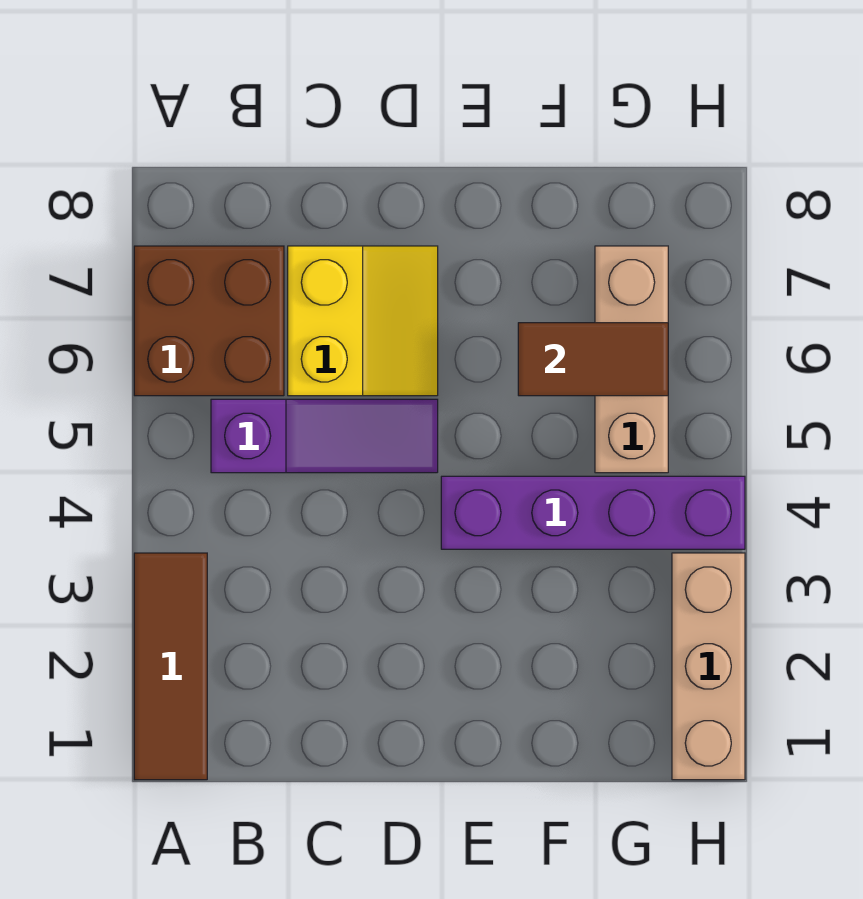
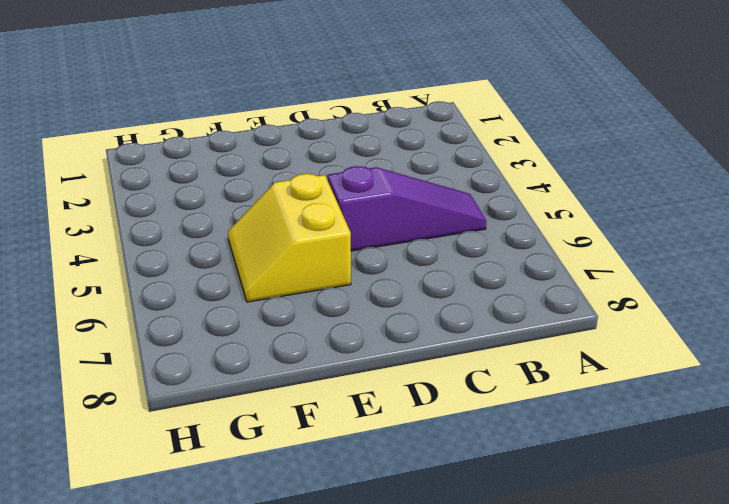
purple slope B5:D5 level 1 top D -> purple slope B5:D5 level 1 top B
yellow slope E5:F6 level 1 top E -> yellow slope C6:D7 level 1 top C
none -> brown tile A1:A3 level 1
none -> brown brick A6:B7 level 1

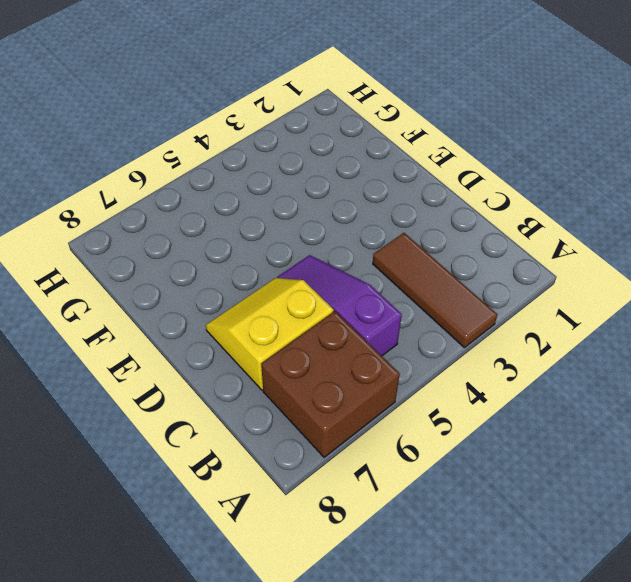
brown tile A3:C3 level 1 -> brown tile A1:A3 level 1
none -> purple brick E4:H4 level 1
none -> tan brick G5:G7 level 1

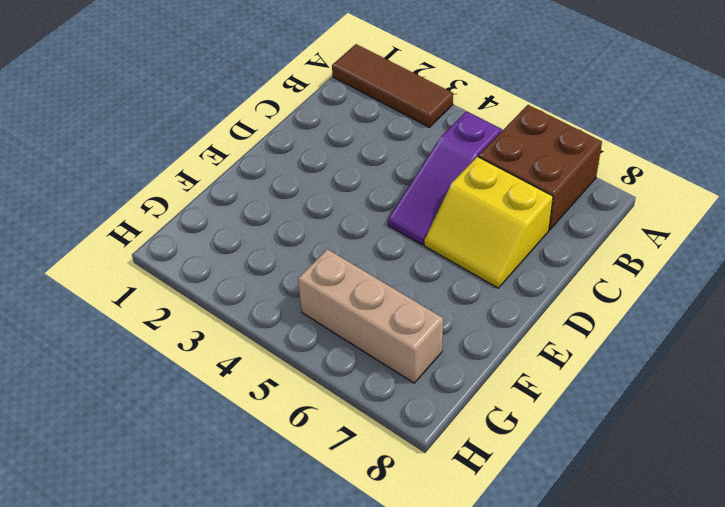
none -> purple brick E4:H4 level 1
none -> tan brick H1:H3 level 1

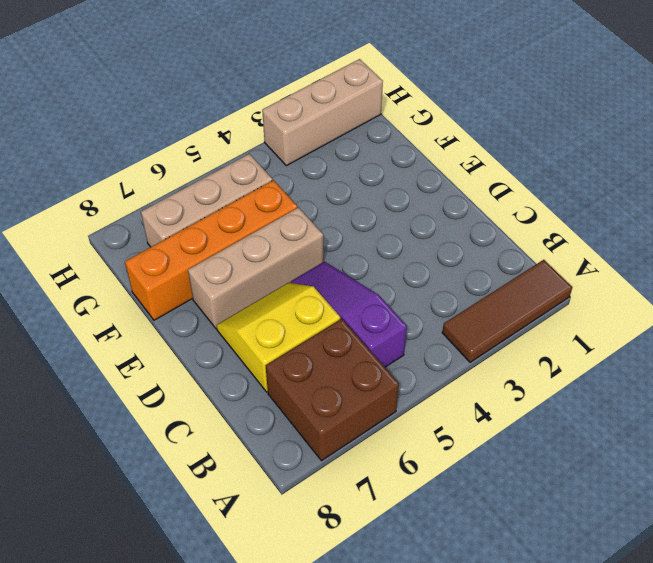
tan brick E5:E7 level 1 -> none
orange brick F5:F8 level 1 -> none
none -> purple brick E4:H4 level 1
none -> brown tile F6:G6 level 2

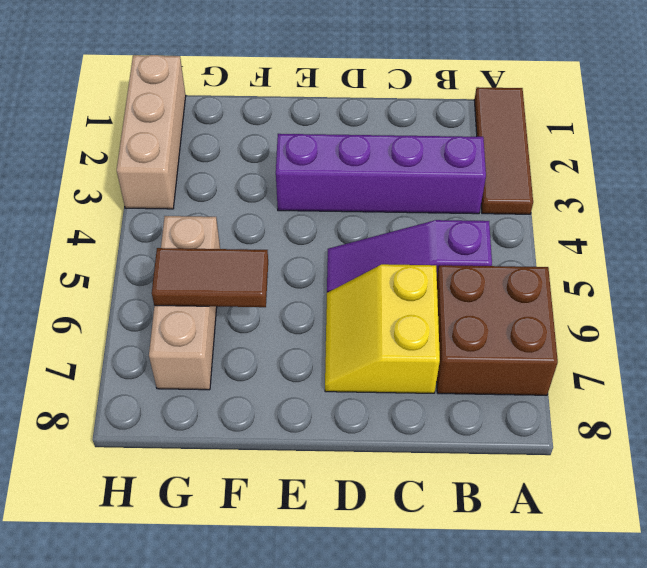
purple brick B3:E3 level 1 -> purple brick E4:H4 level 1

